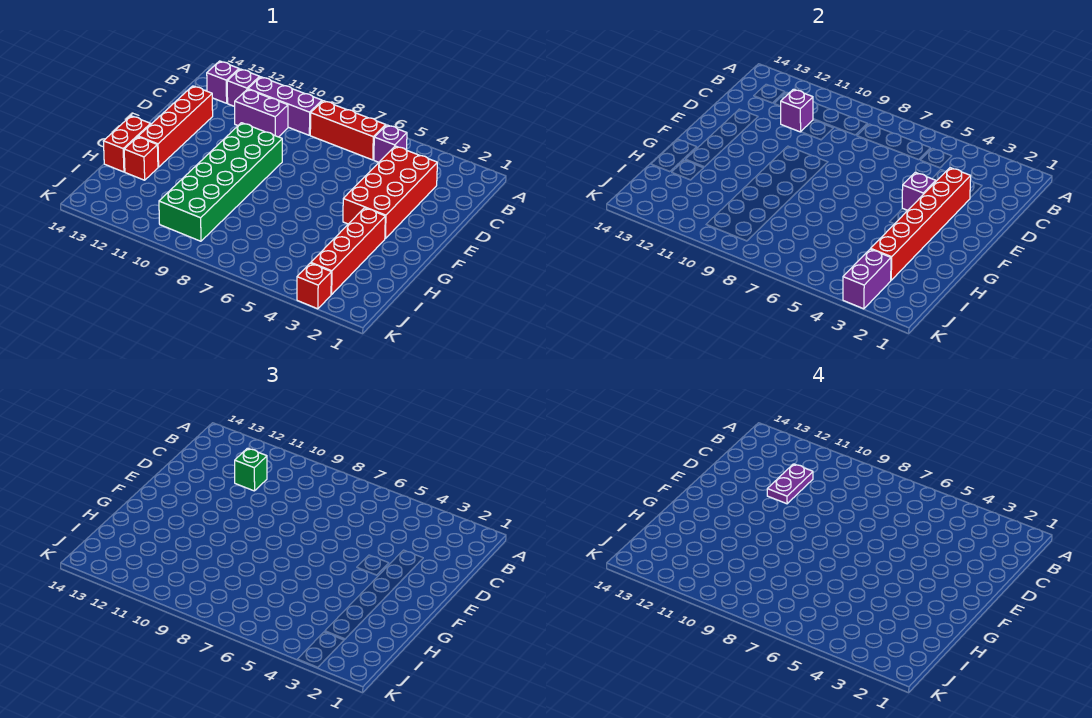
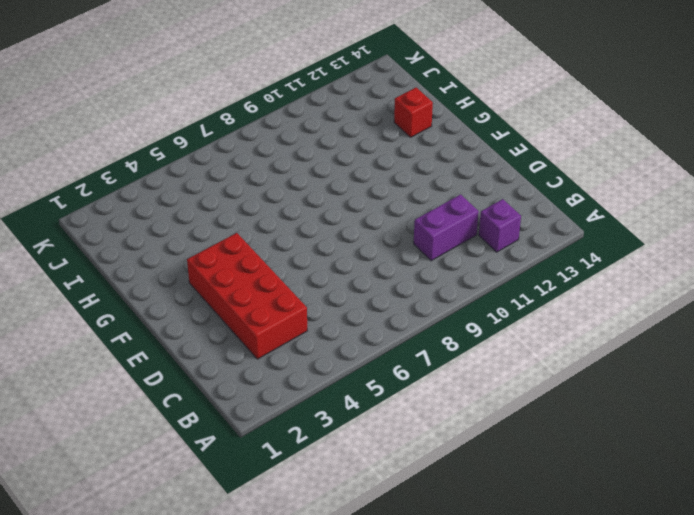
none -> purple brick B5 level 1
none -> red brick B6:B8 level 1
none -> purple brick B9:B11 level 1

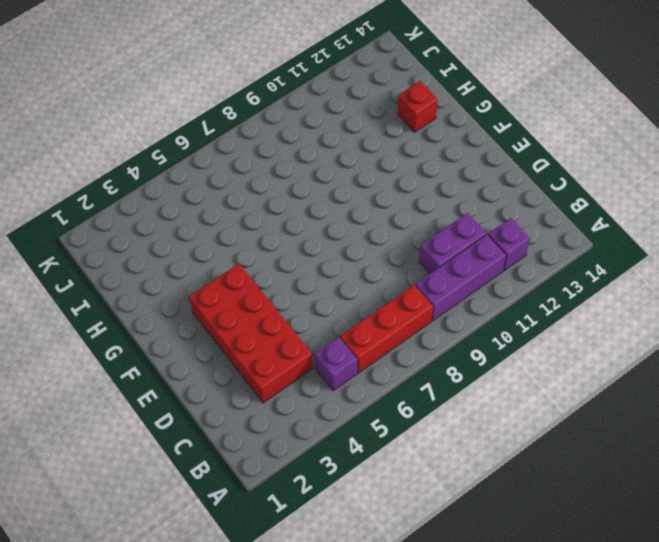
none -> purple brick B13 level 1
none -> red brick D13:G13 level 1
none -> green brick E9:J10 level 1

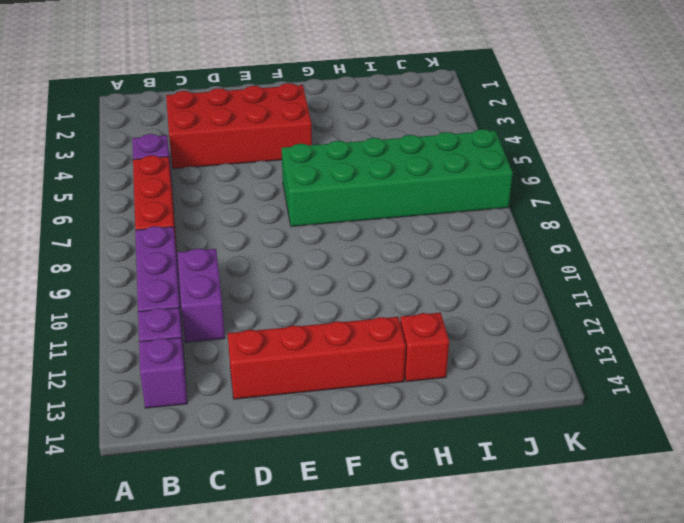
green brick F6:K7 level 1 -> green brick E9:J10 level 1
none -> red brick G3:J3 level 1
none -> red brick G14:H14 level 1
none -> red brick K3 level 1

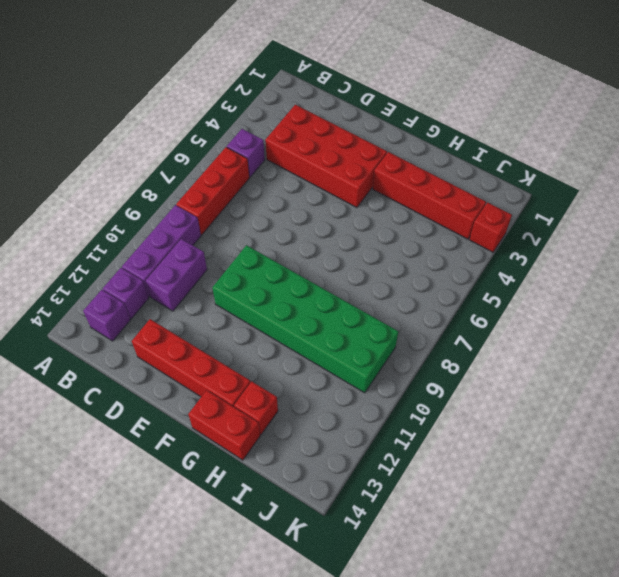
none -> purple brick C11 level 2
none -> red brick D3:I3 level 2
none -> purple brick E4 level 2

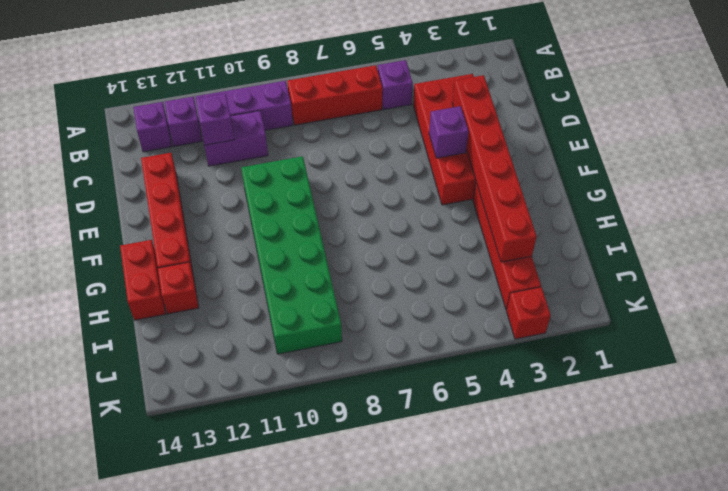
none -> purple brick J3:K3 level 2
none -> green brick C11 level 3
none -> purple plate C11:D11 level 4

